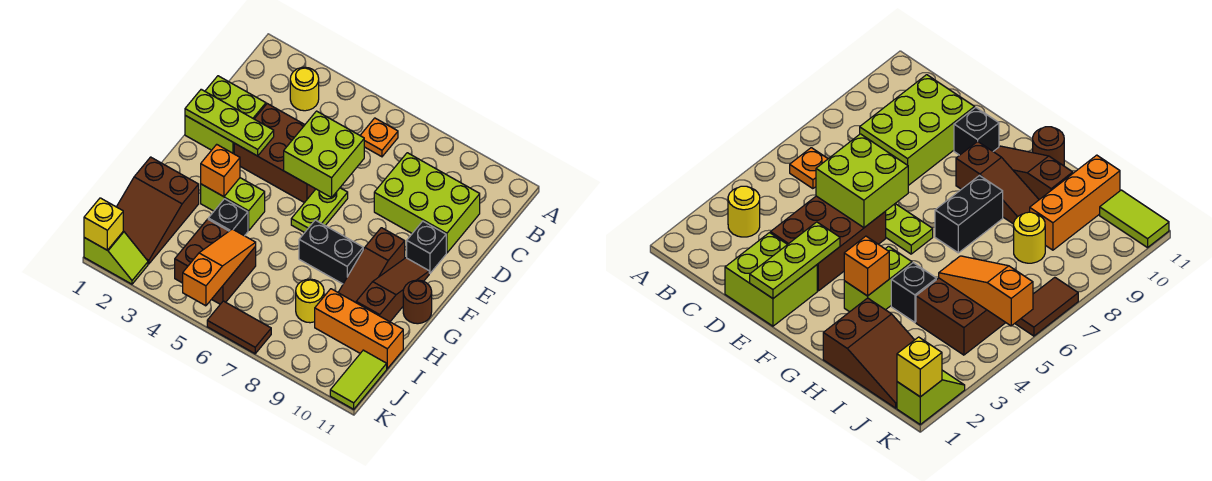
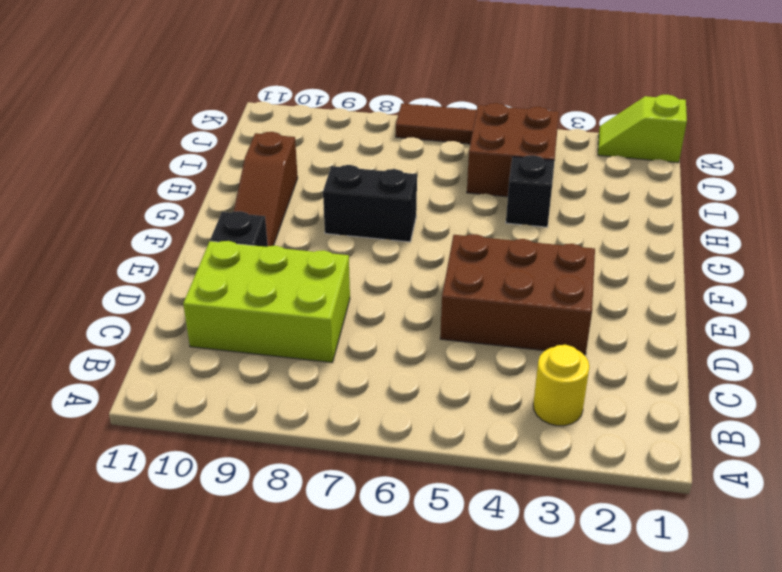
none -> orange plate B6 level 1
none -> lime brick D1:E2 level 1
none -> lime plate E6:F6 level 1

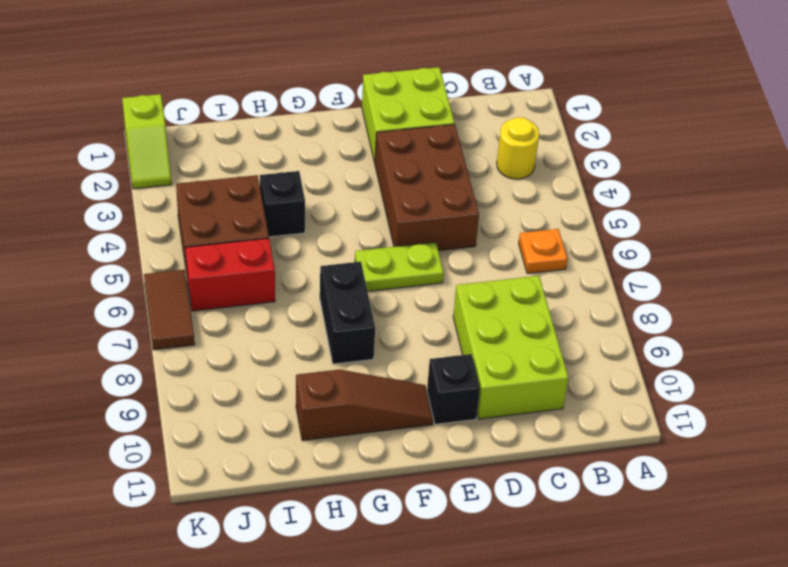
red brick I6:J6 level 1 -> none
none -> brown slope F9:H9 level 1 top F
none -> lime brick G3:G4 level 1
none -> brown round brick G11 level 1

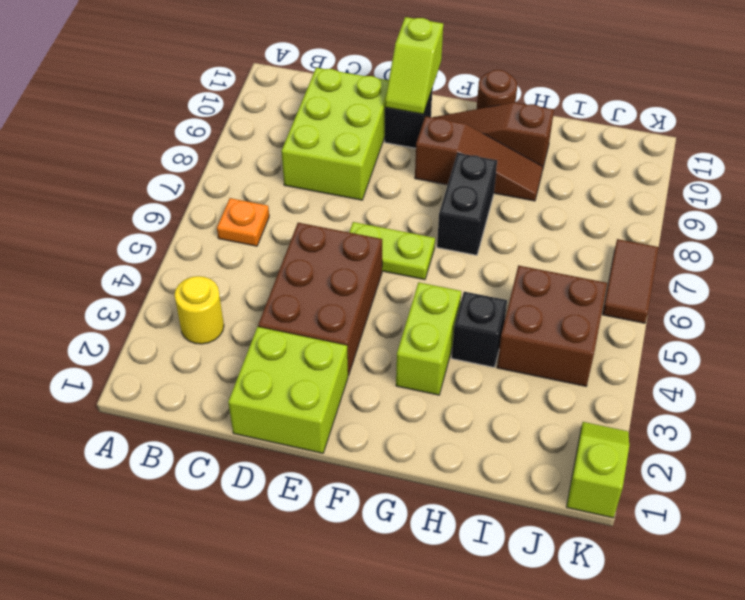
lime slope E10:E11 level 2 top 11 -> none
none -> brown slope H1:J2 level 1 top H
none -> yellow round brick I8 level 1
none -> orange brick I9:I11 level 1

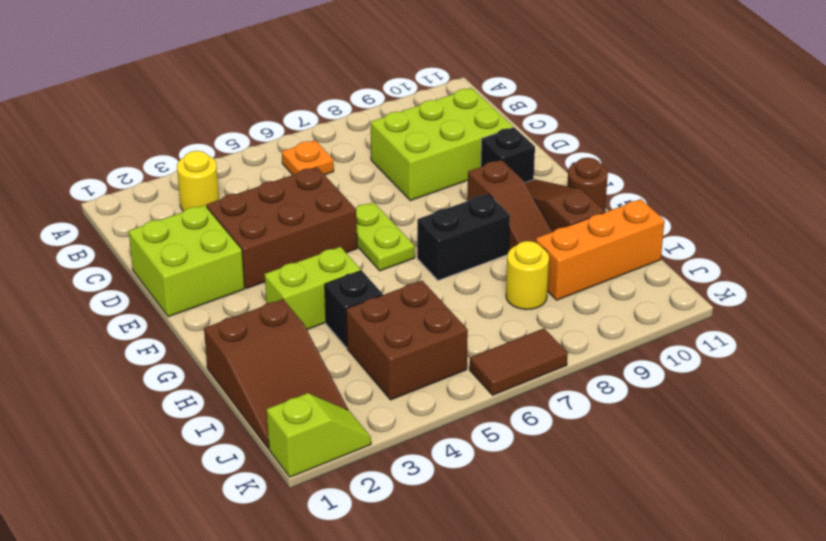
none -> lime tile J11:K11 level 1
none -> lime brick D5:E6 level 2
none -> lime plate E1:E3 level 2

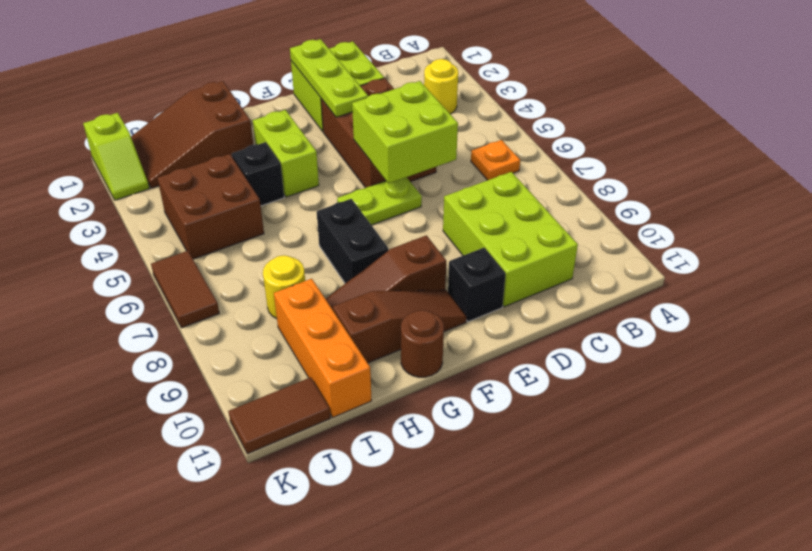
brown tile J11:K11 level 1 -> lime tile J11:K11 level 1
none -> orange brick G3 level 2
none -> orange slope I5:K5 level 2 top K
none -> yellow brick K1 level 2

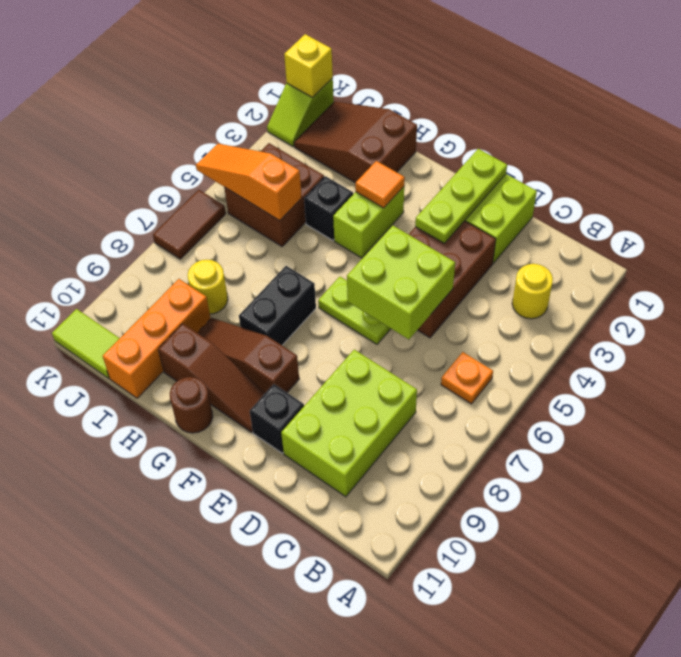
orange tile G3 level 2 -> orange brick G3 level 2
orange slope I5:K5 level 2 top I -> orange slope I5:K5 level 2 top K

